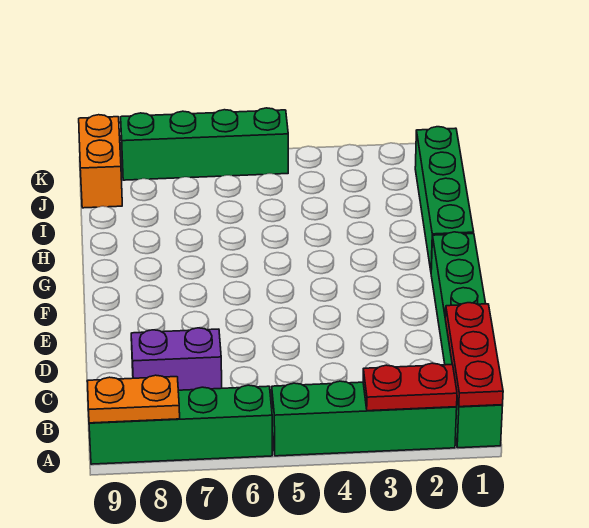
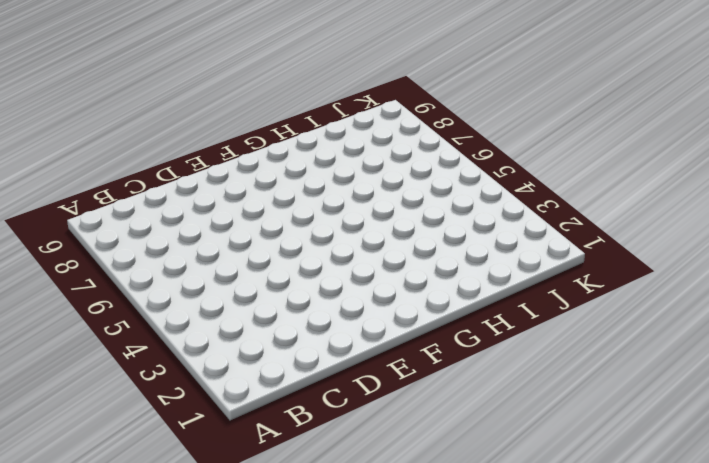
none -> green brick A1:F1 level 1
none -> green brick A2:A5 level 1

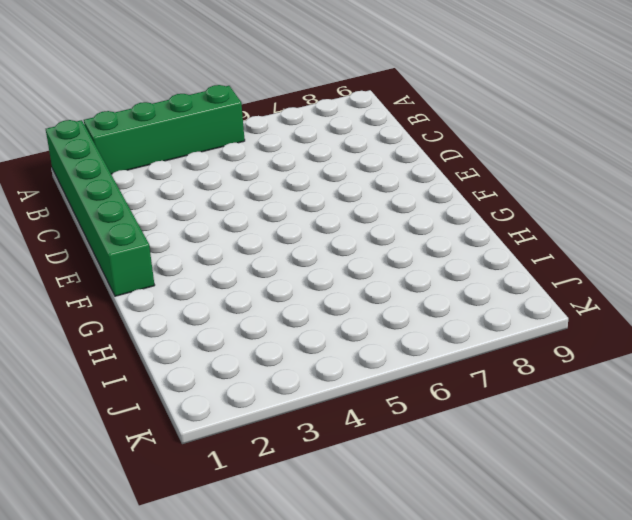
none -> green brick A6:A9 level 1
none -> purple brick C7:C8 level 1

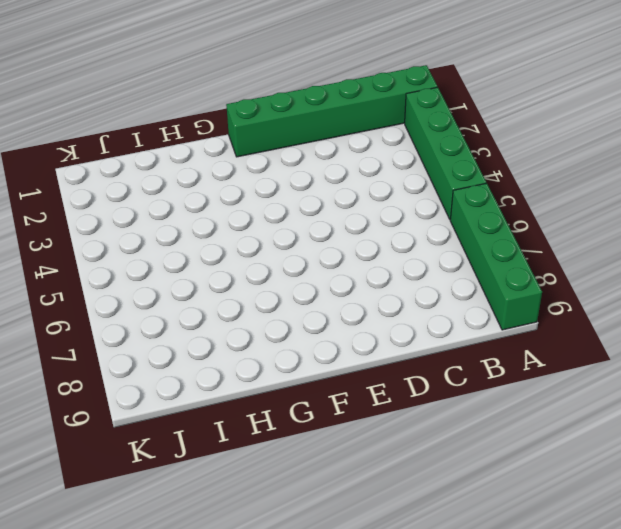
none -> purple brick C7:C8 level 1
none -> green brick G1:J1 level 1

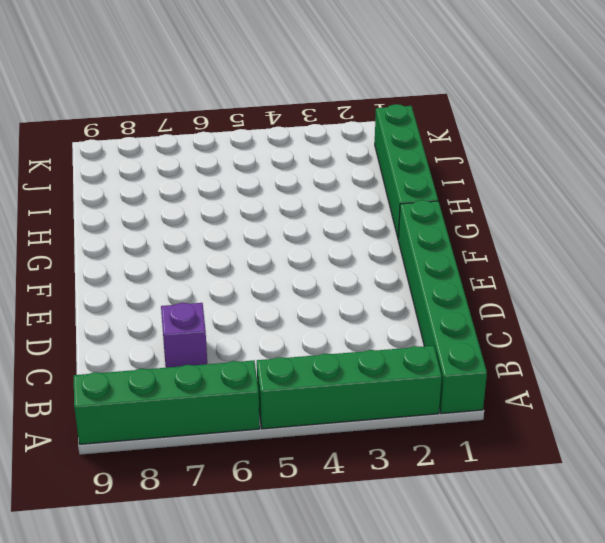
purple brick C7 level 1 -> purple brick C7:C8 level 1
none -> orange brick J9:K9 level 1
none -> green brick K5:K8 level 1

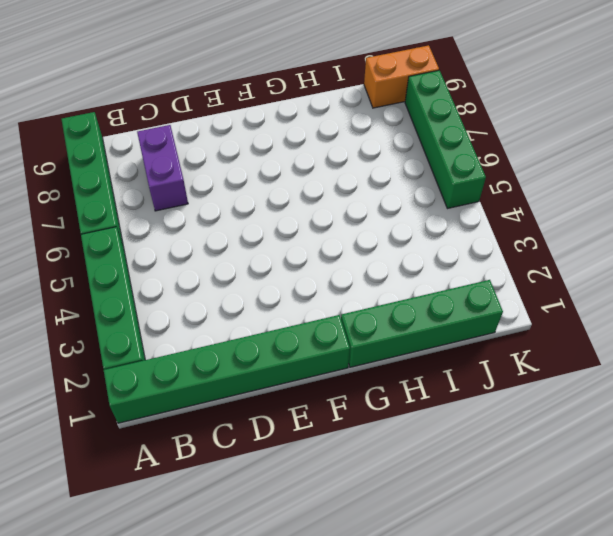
none -> red plate A1:C1 level 2
none -> red plate A2:A3 level 2

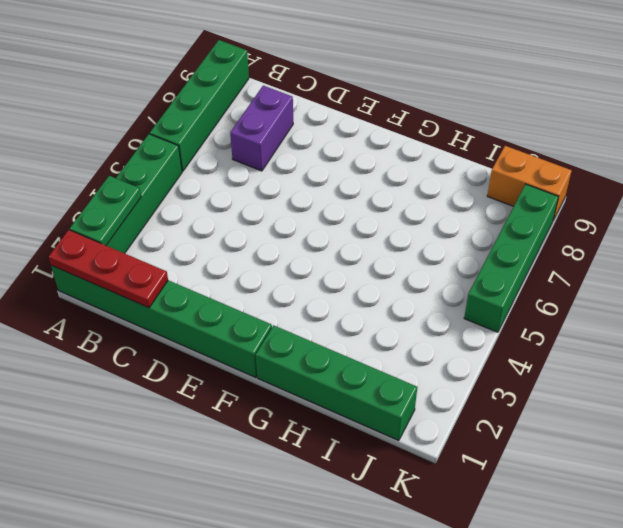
green plate A2:A3 level 2 -> red plate A2:A3 level 2
none -> orange plate A8:A9 level 2

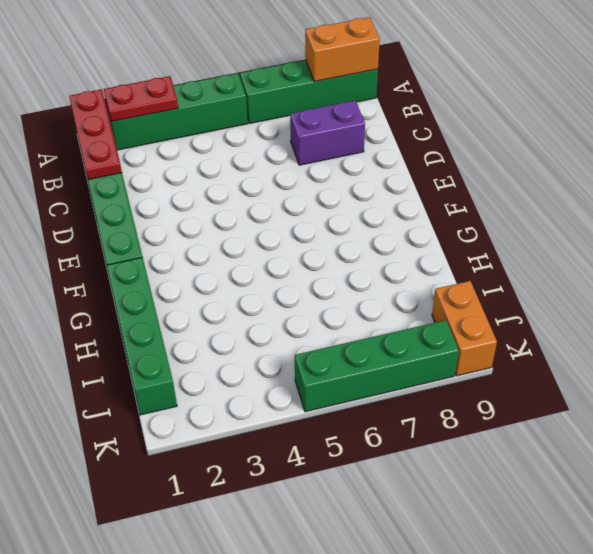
orange brick A8:A9 level 2 -> orange plate A8:A9 level 2

